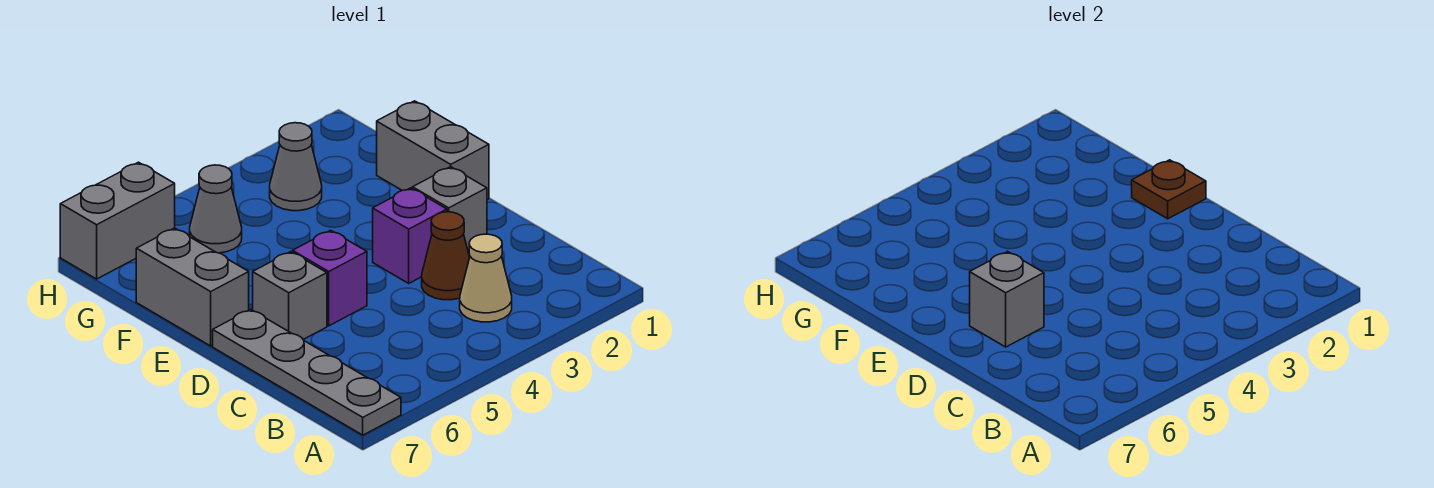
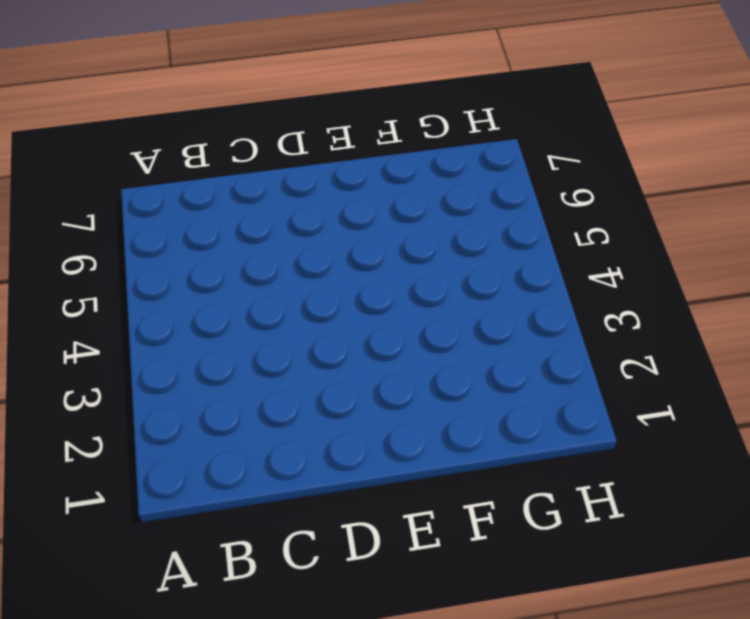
none -> grey plate A7:D7 level 1
none -> tan cone B3 level 1
none -> brown cone C3 level 1

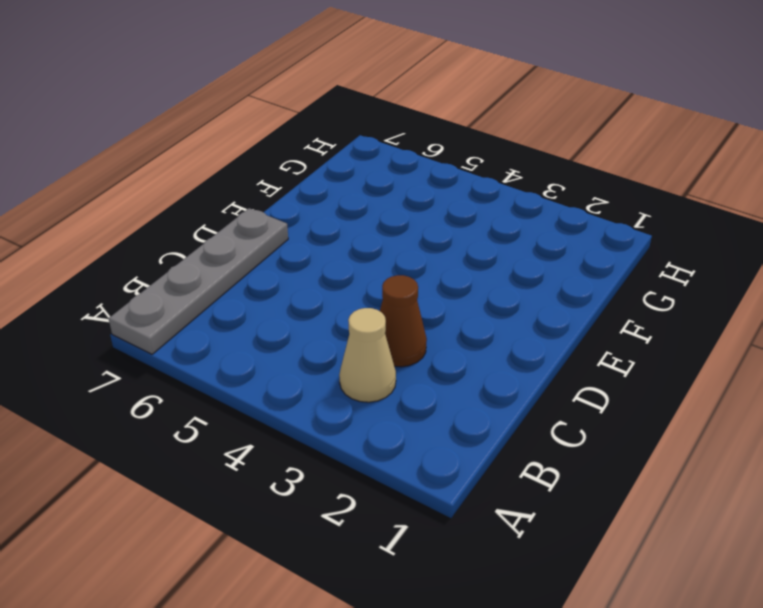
none -> grey brick D2 level 1
none -> purple brick D3 level 1
none -> purple brick D5 level 1

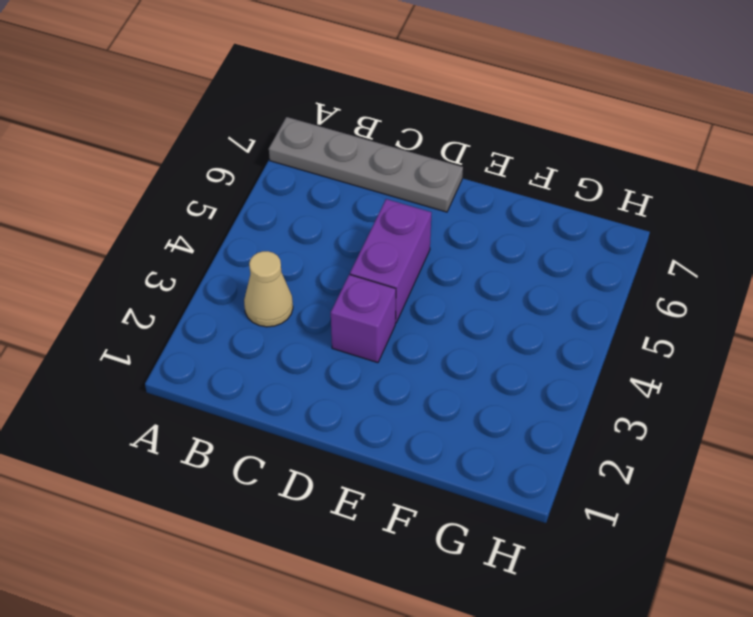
purple brick D4:D5 level 1 -> purple brick D5 level 1
none -> brown cone C3 level 1
none -> grey brick D2 level 1
none -> grey brick D6 level 1

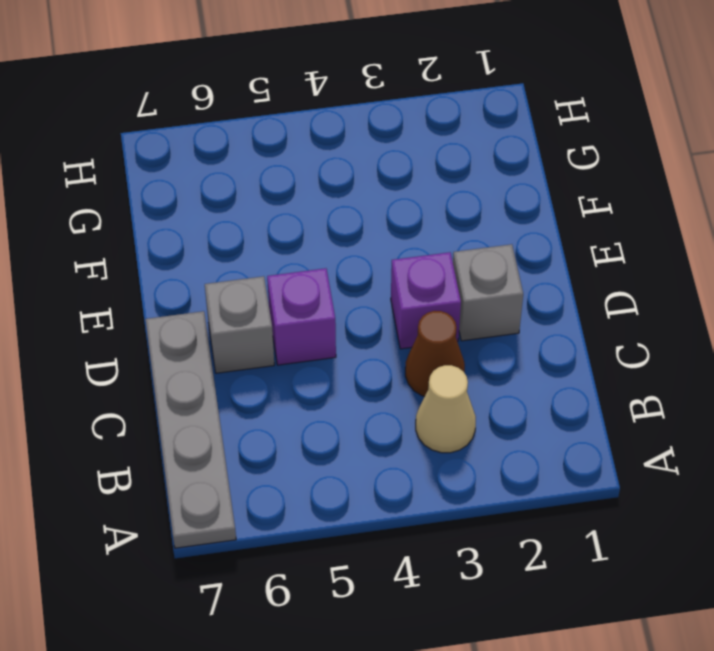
none -> grey brick E1:F1 level 1
none -> grey brick E7:F7 level 1
none -> grey cone G3 level 1

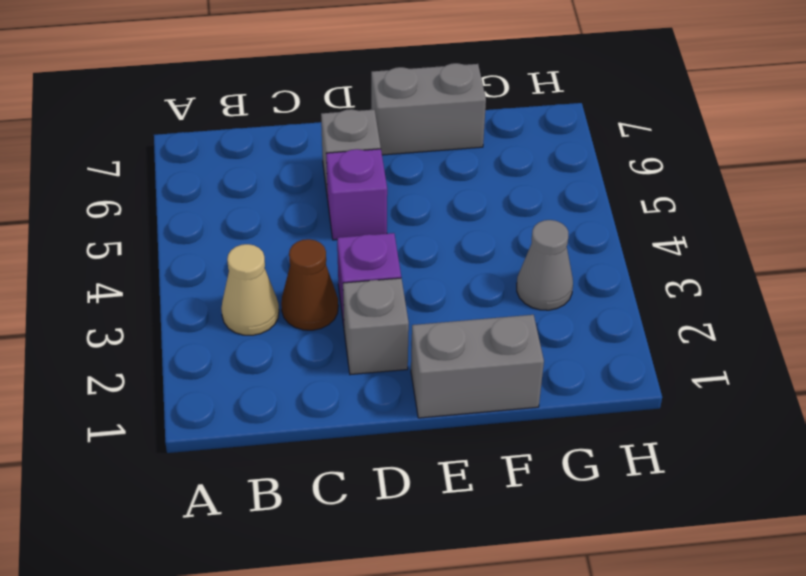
none -> grey plate A7:D7 level 1
none -> grey cone G5 level 1
none -> grey brick H6:H7 level 1

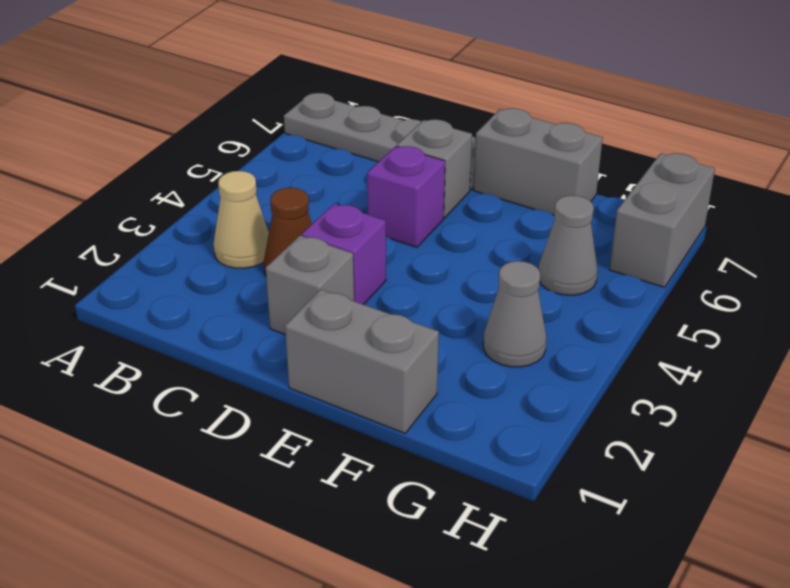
none -> grey brick D6 level 2
none -> brown plate E1 level 2

